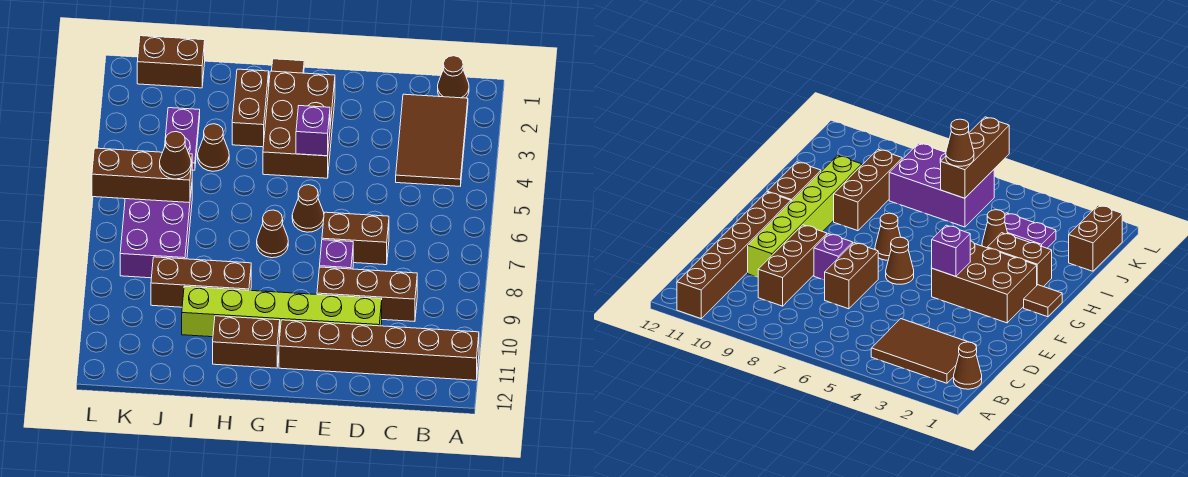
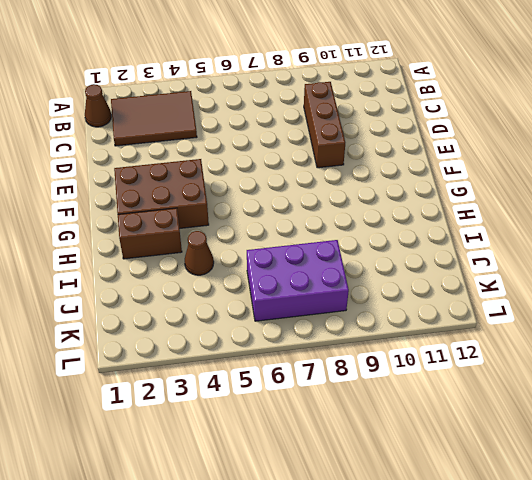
none -> brown brick A11:F11 level 1
none -> brown brick D7:E7 level 1
none -> lime brick D10:I10 level 1

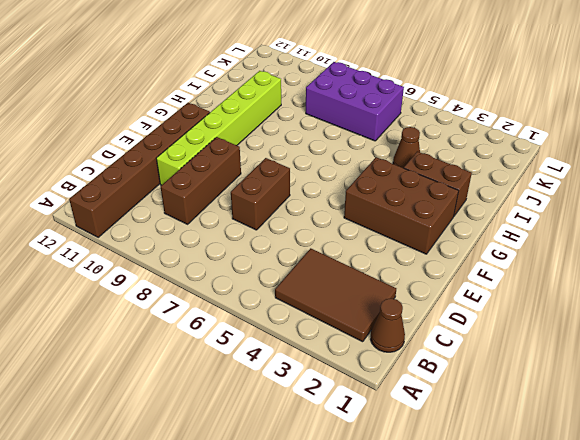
none -> purple brick E8 level 1
none -> brown cone F6 level 1
none -> brown tile G1 level 1

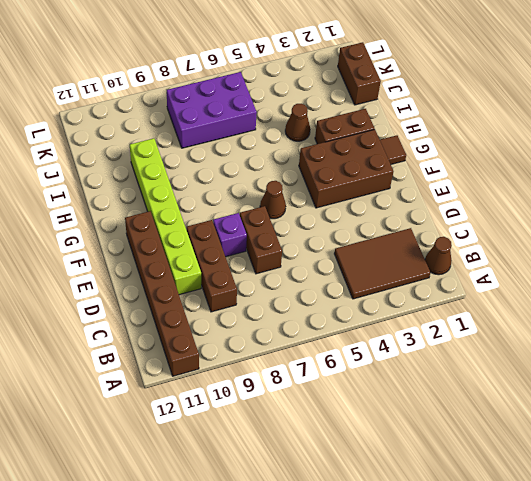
none -> brown cone G7 level 1
none -> brown brick G11:H11 level 1
none -> brown brick H9:J9 level 1

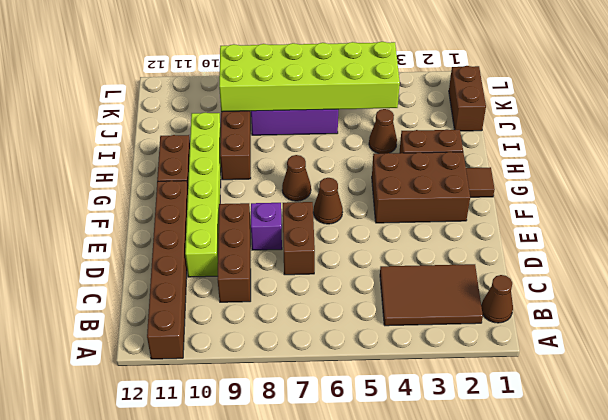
lime brick J4:K9 level 2 -> brown brick J6:L6 level 2
none -> purple plate J3:J4 level 1
none -> purple brick F4 level 2
none -> brown cone J6 level 3

